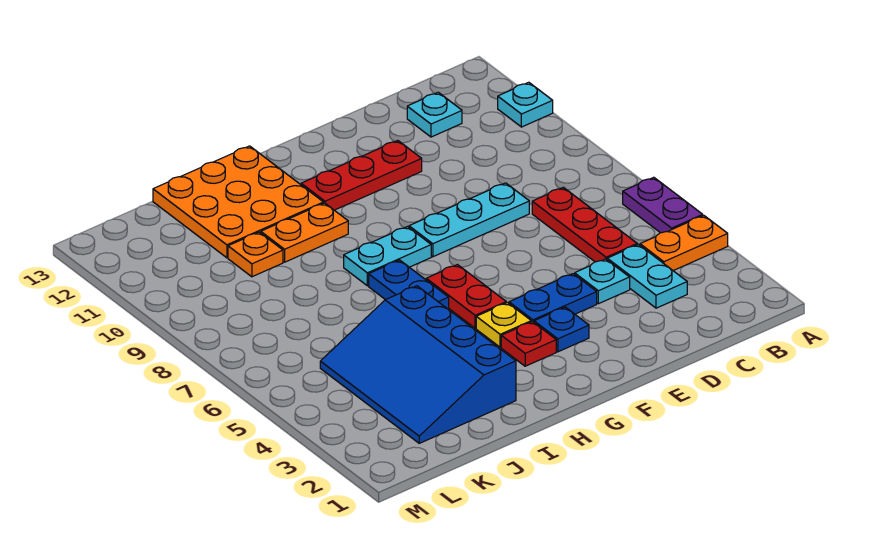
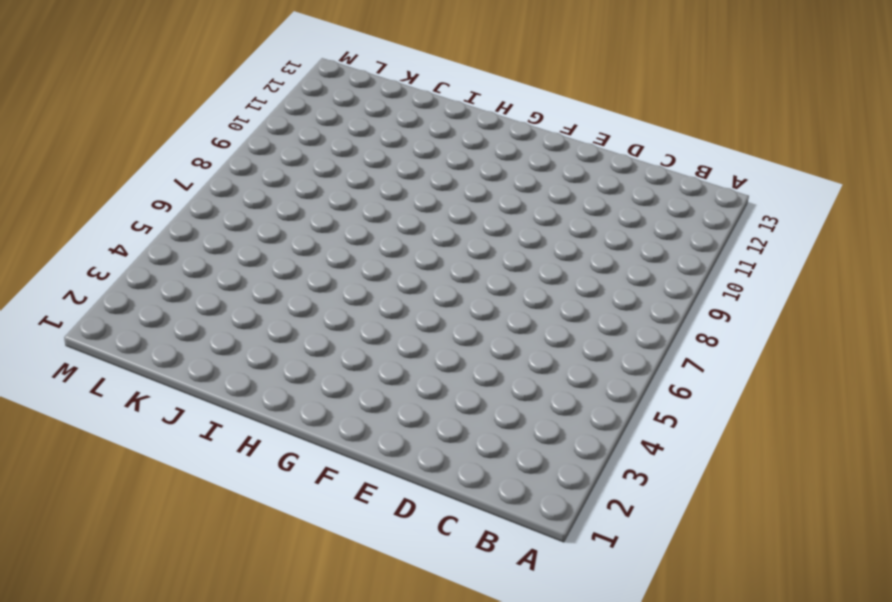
none -> orange plate A4:B4 level 1
none -> purple plate A5:A6 level 1
none -> cyan plate A11 level 1

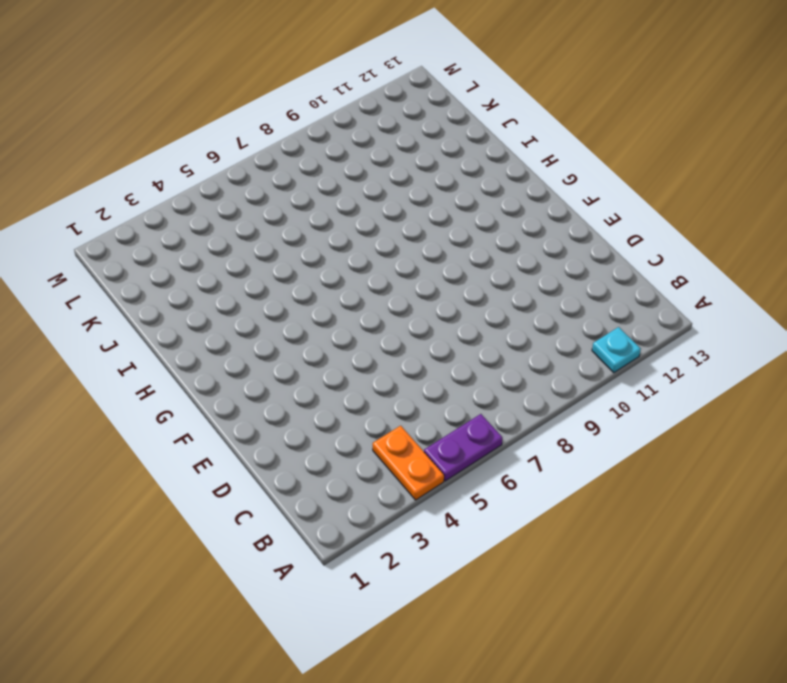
none -> cyan plate C3:C4 level 1
none -> red plate C5:C7 level 1
none -> cyan plate C12 level 1

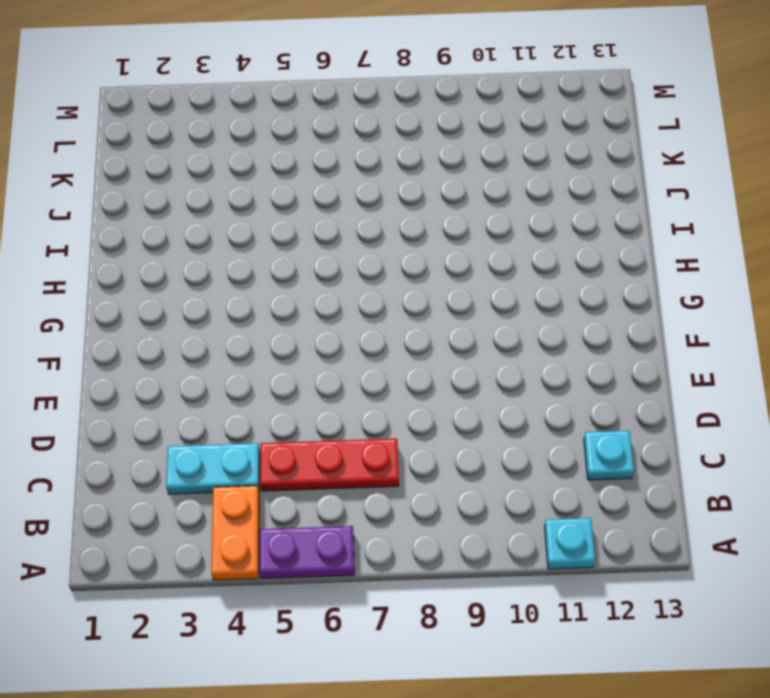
none -> cyan plate D4 level 1
none -> cyan plate D8:F8 level 1
none -> blue plate E4:F4 level 1

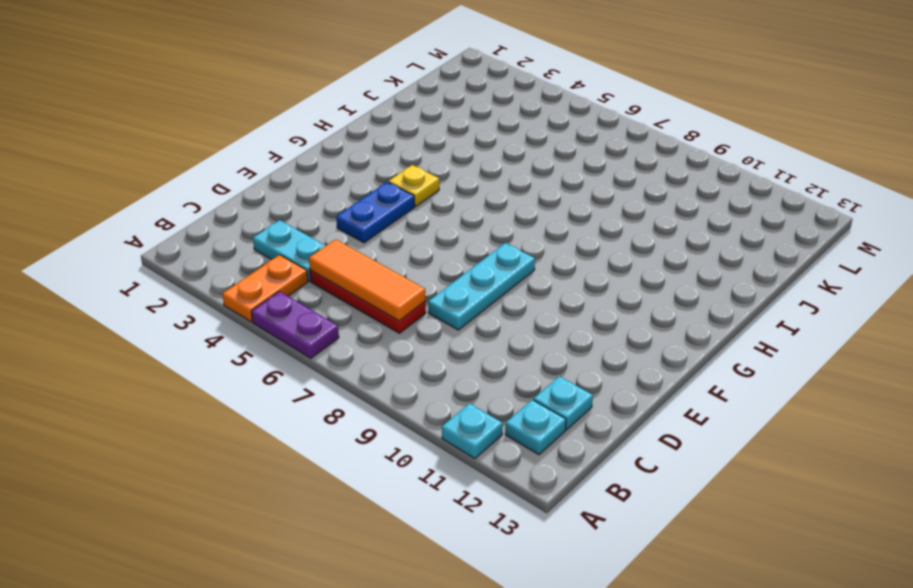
cyan plate B12 level 1 -> cyan plate D4 level 1
orange tile C5:C7 level 2 -> none
none -> red plate E11:G11 level 1
none -> blue plate F3 level 1
none -> red plate G3 level 1

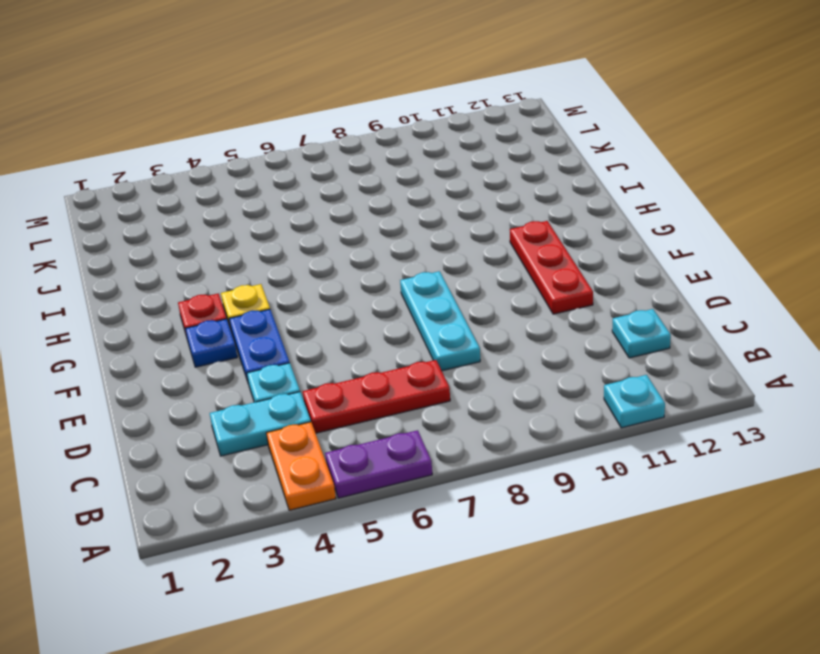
none -> red plate G5:G6 level 1
none -> cyan plate G8:H8 level 1
none -> blue plate H6:H7 level 1

